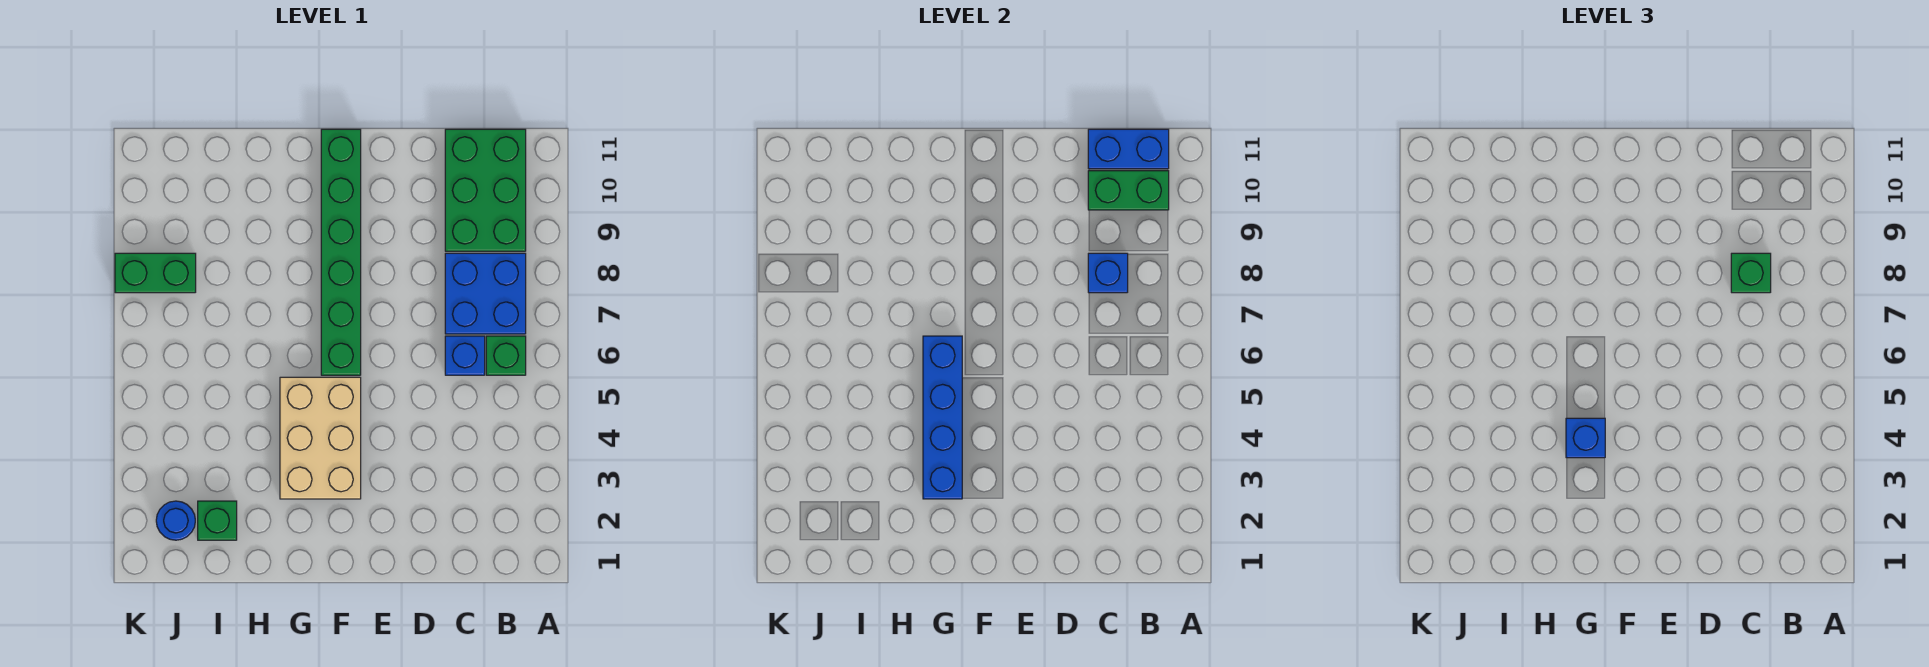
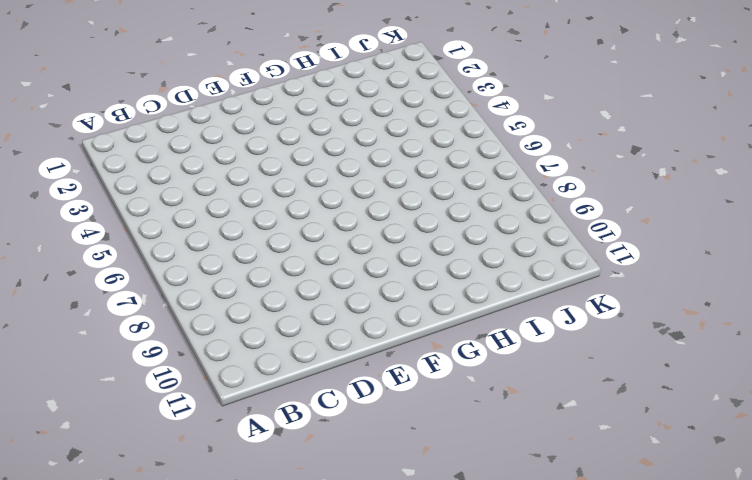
none -> green brick B6 level 1
none -> blue brick B7:C8 level 1
none -> green brick B9:C11 level 1

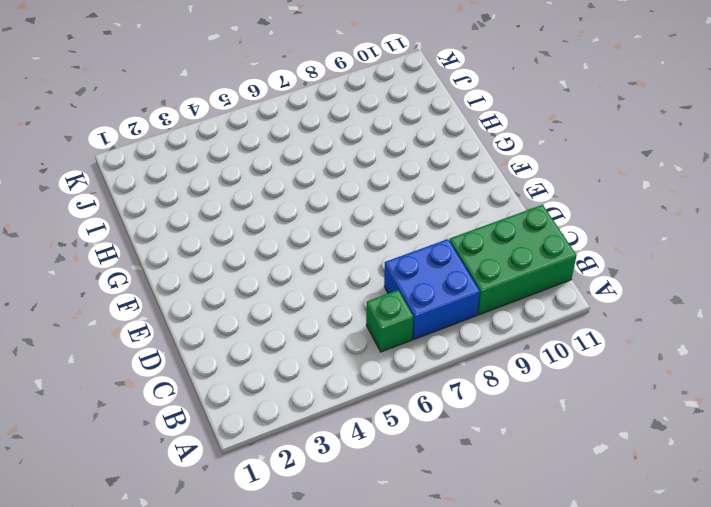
none -> blue brick C6 level 1
none -> tan brick F3:G5 level 1
none -> green brick F6:F11 level 1

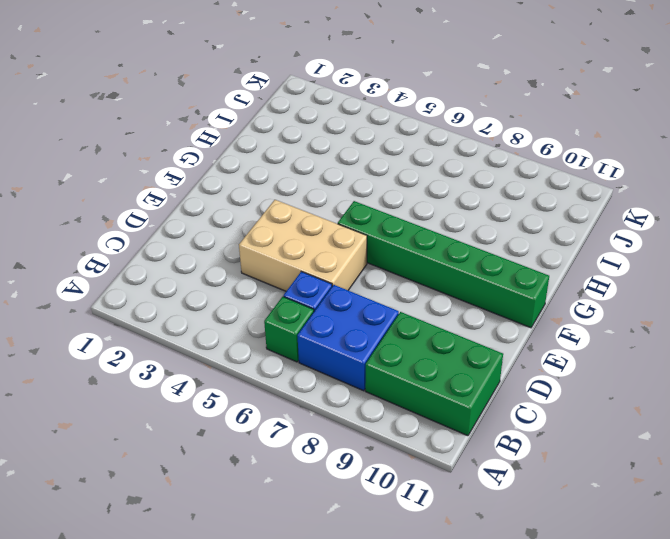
tan brick D4:E6 level 1 -> tan brick F3:G5 level 1
none -> green brick I2 level 1
none -> blue round brick J2 level 1
none -> green brick J8:K8 level 1

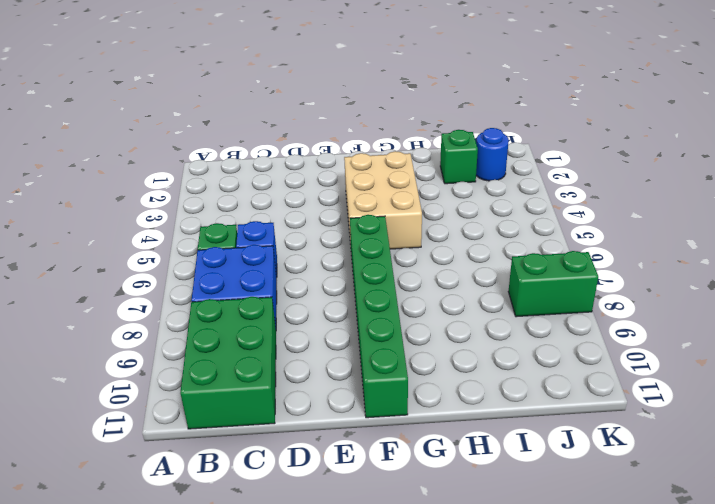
none -> green brick B10:C10 level 2
none -> blue brick B11:C11 level 2
none -> blue brick C8 level 2

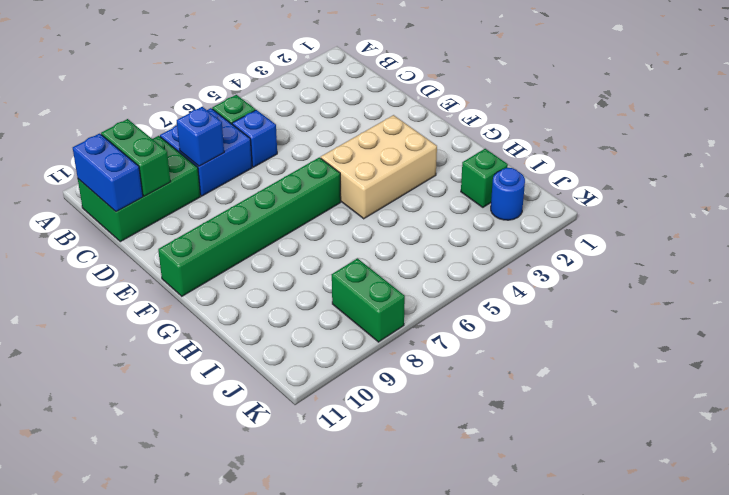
none -> blue brick G3:G6 level 2
none -> green brick C8 level 3
none -> blue brick G4 level 3

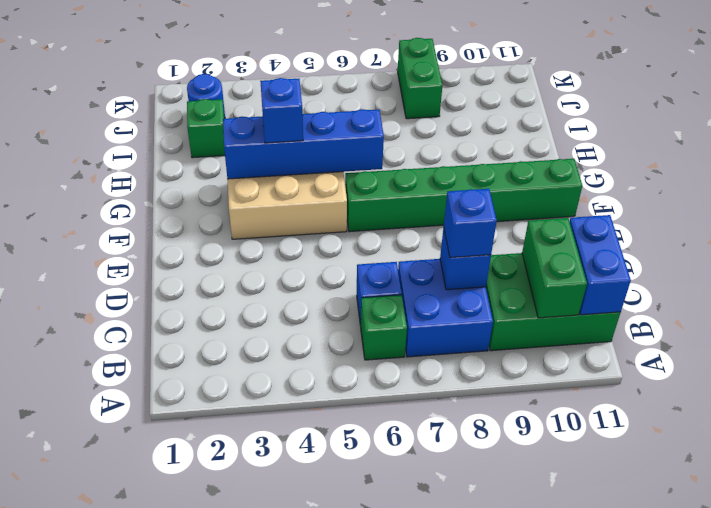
blue brick C8 level 3 -> green brick C8 level 3

